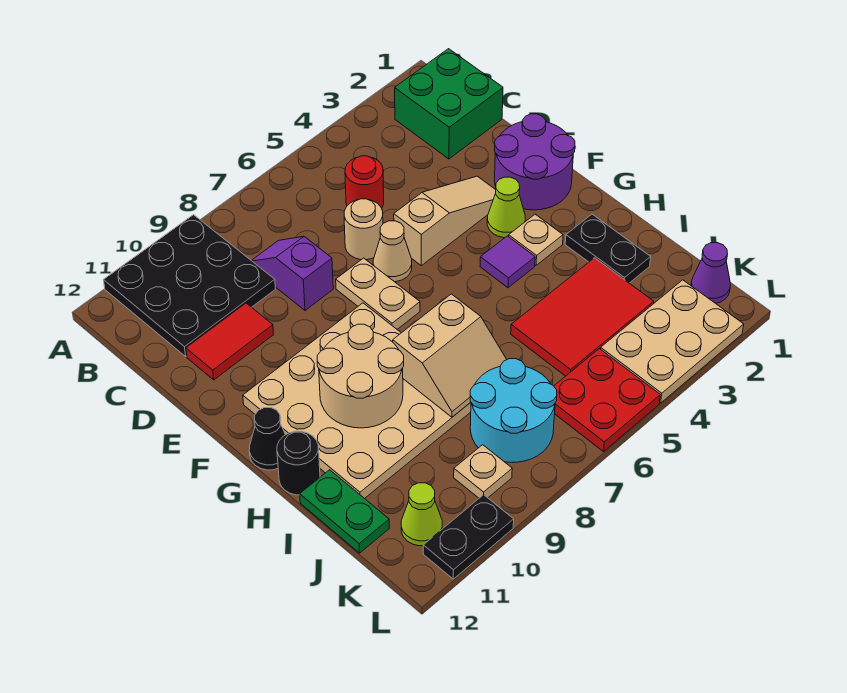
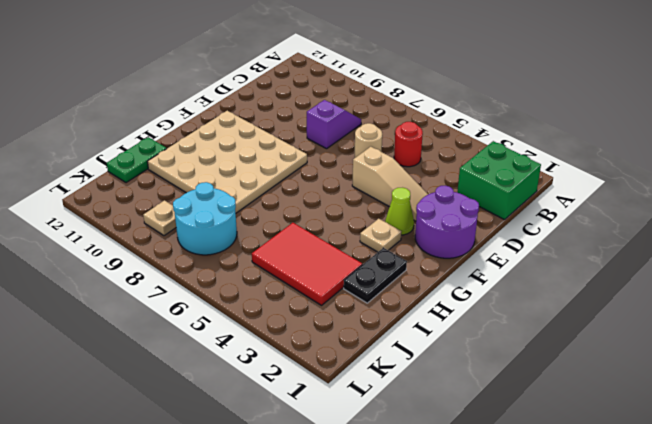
none -> black plate A9:C11 level 1
none -> red tile D10:D11 level 1
none -> tan cone E6 level 1

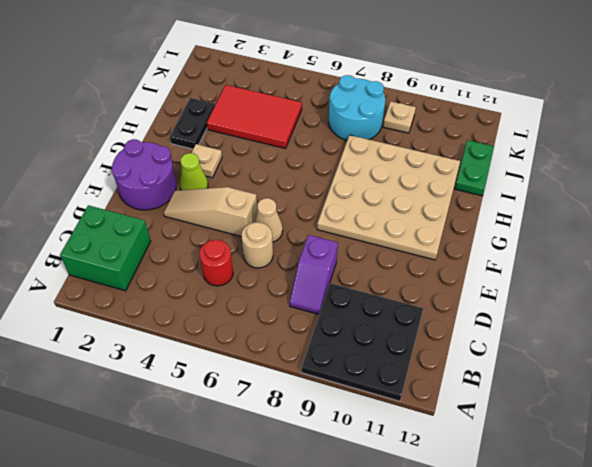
none -> red tile D10:D11 level 1
none -> tan plate E7:F7 level 1
none -> purple tile G4 level 1

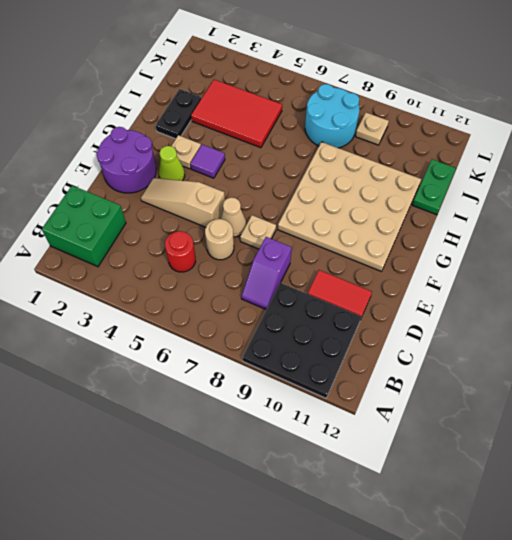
tan plate E7 level 1 -> tan plate E7:F7 level 1
none -> black cone G12 level 1
none -> black round brick H12 level 1
none -> purple cone K1 level 1

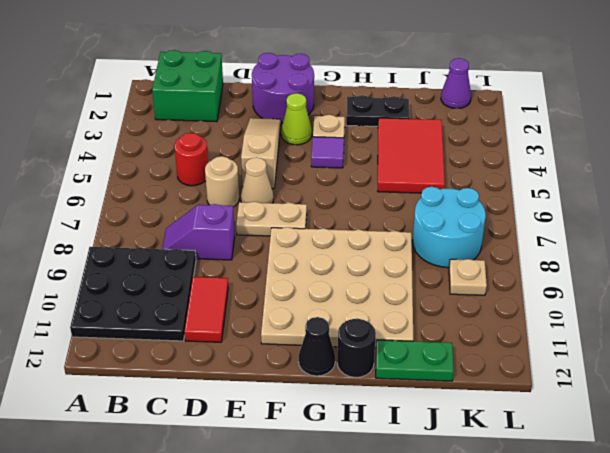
none -> tan plate K2:L4 level 1
none -> red plate K5:L6 level 1
none -> lime cone K11 level 1

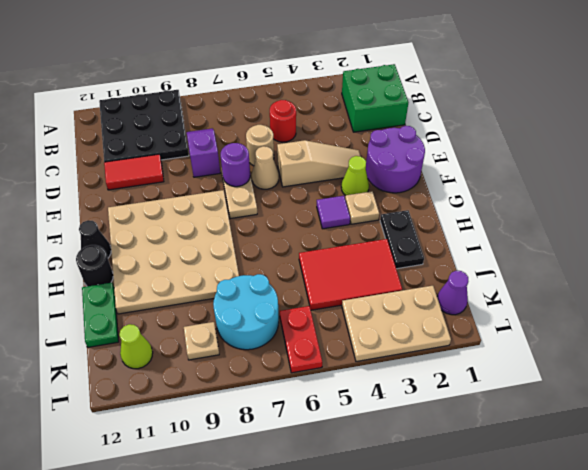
purple round brick E7 level 2 -> none
red plate K6:L6 level 1 -> red plate K5:L6 level 1
none -> black plate L10:L11 level 1
none -> tan round brick G9:H10 level 2
none -> tan slope H7:I8 level 2 top H

